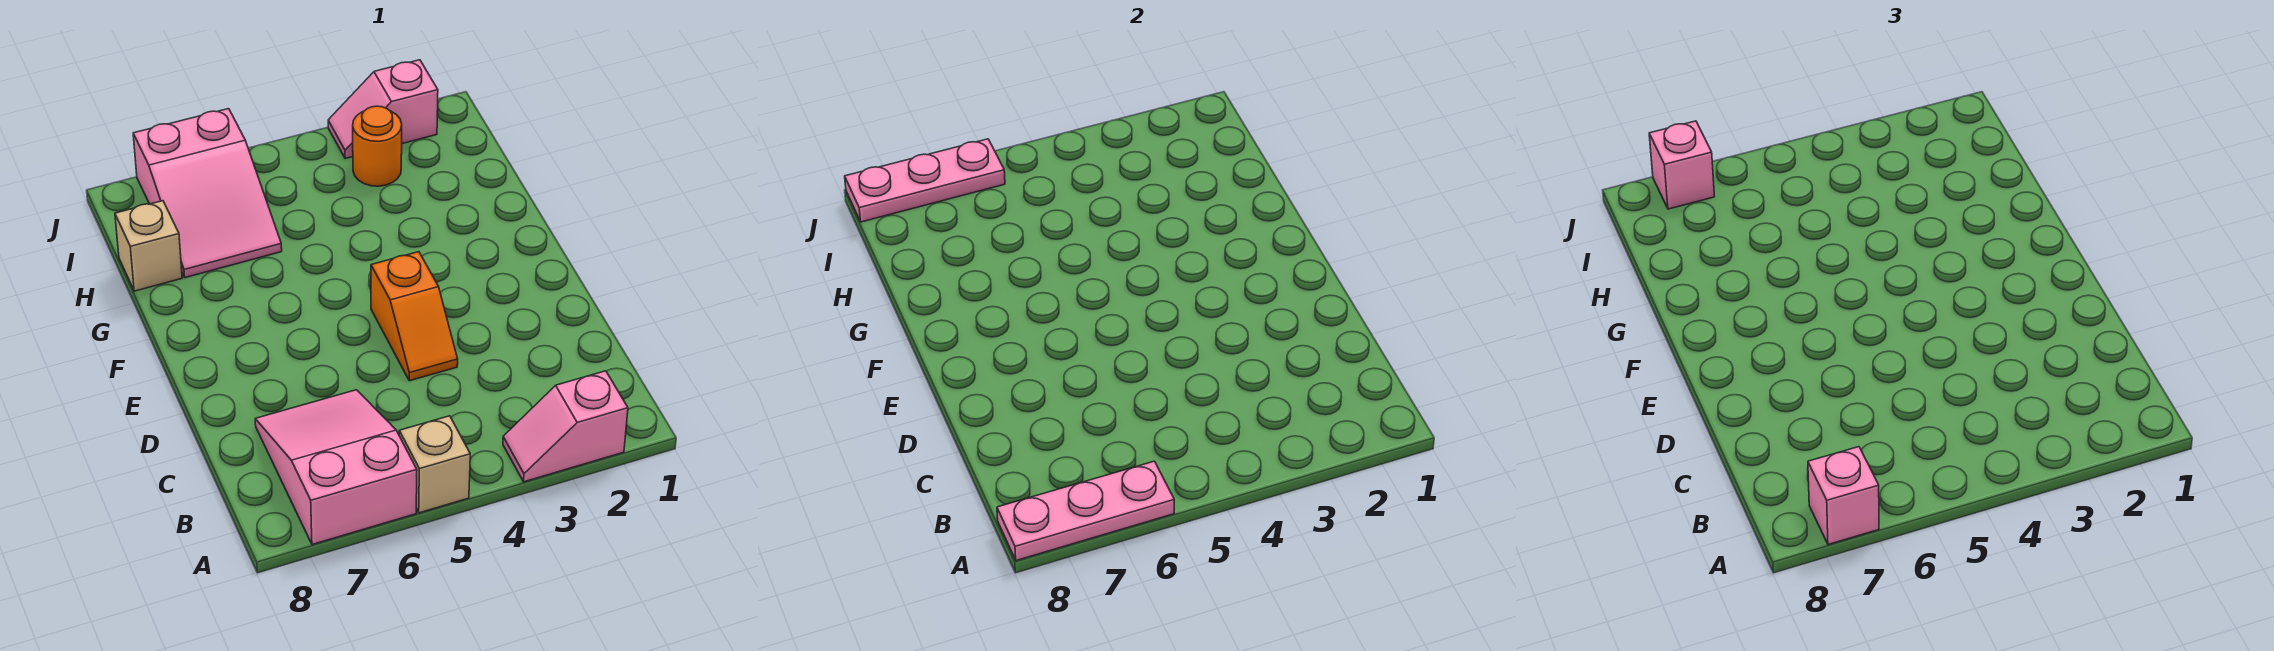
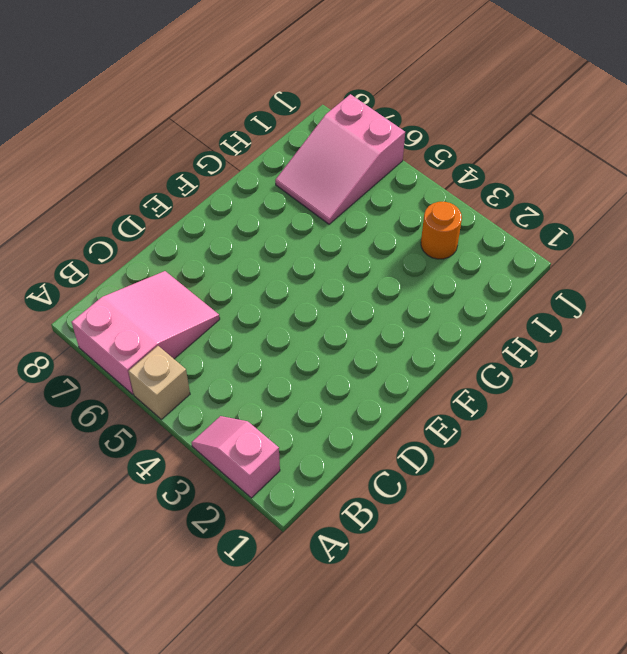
none -> orange slope D4:E4 level 1 top E
none -> tan brick H8 level 1
none -> pink slope J2:J3 level 1 top 2

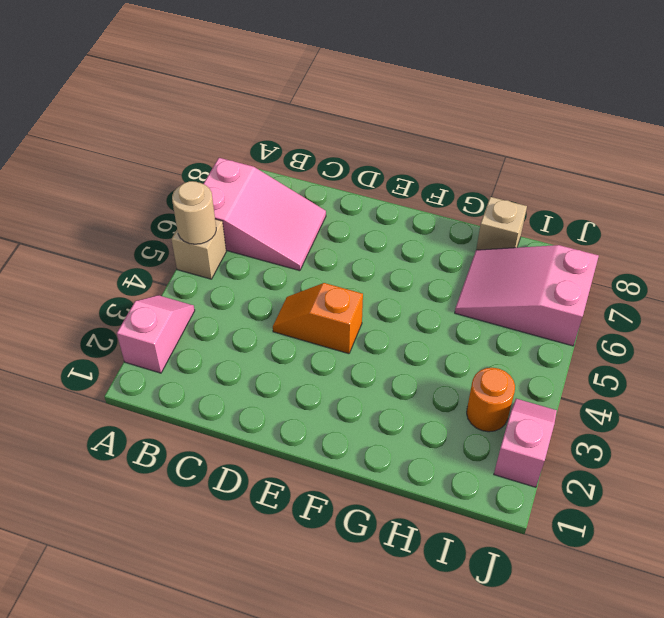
tan round brick A5 level 2 -> none
none -> pink plate A6:A8 level 2
none -> pink plate J6:J8 level 2
none -> pink brick A7 level 3

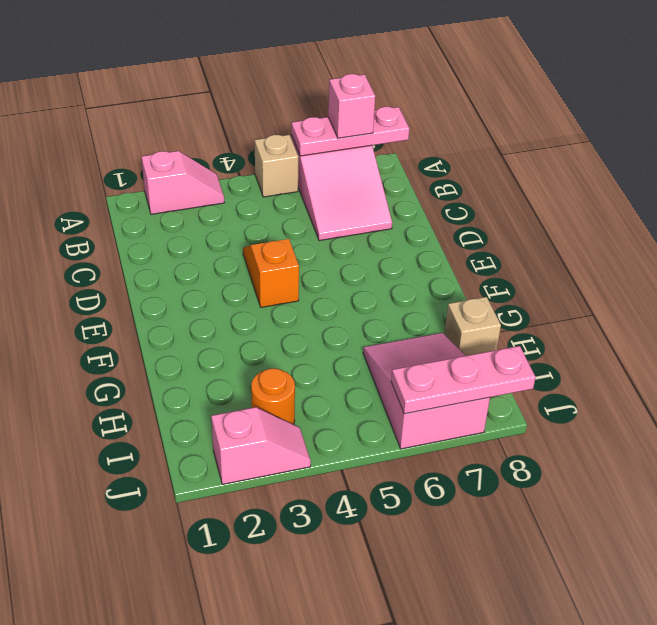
none -> pink brick J7 level 3

